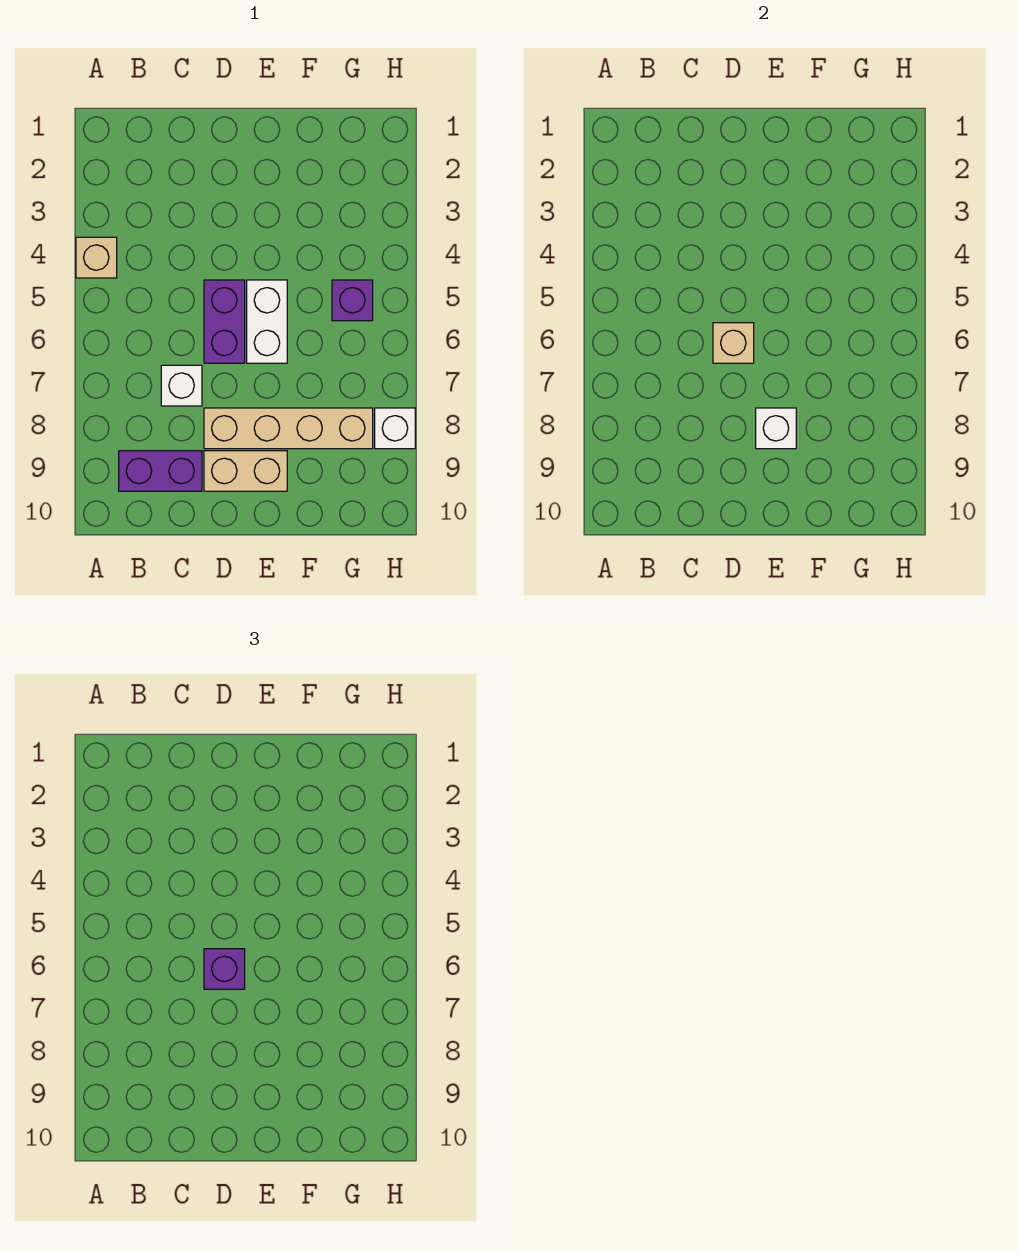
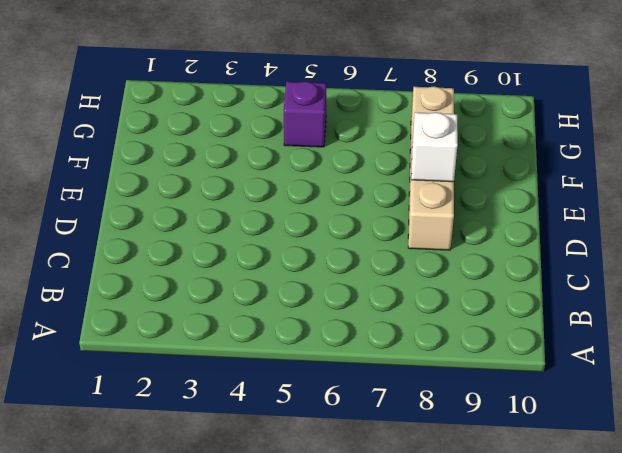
none -> tan brick A4 level 1
none -> purple brick B9:C9 level 1
none -> white brick C7 level 1

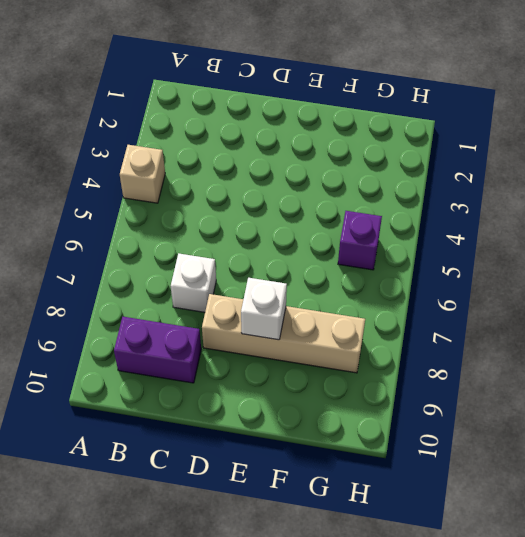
none -> purple brick D5:D6 level 1
none -> tan brick D9:E9 level 1
none -> white brick E5:E6 level 1

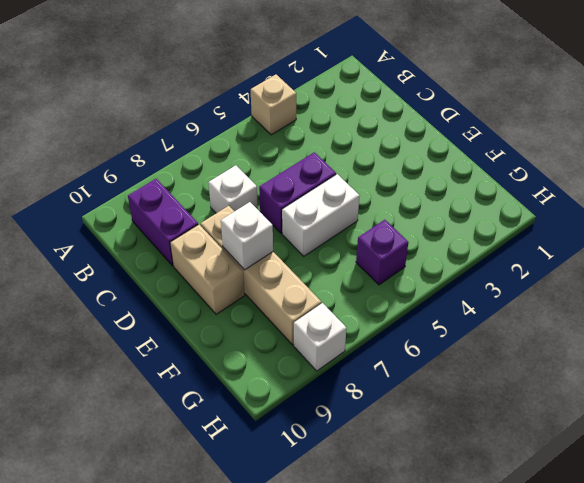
none -> tan brick D6 level 2
none -> purple brick D6 level 3

